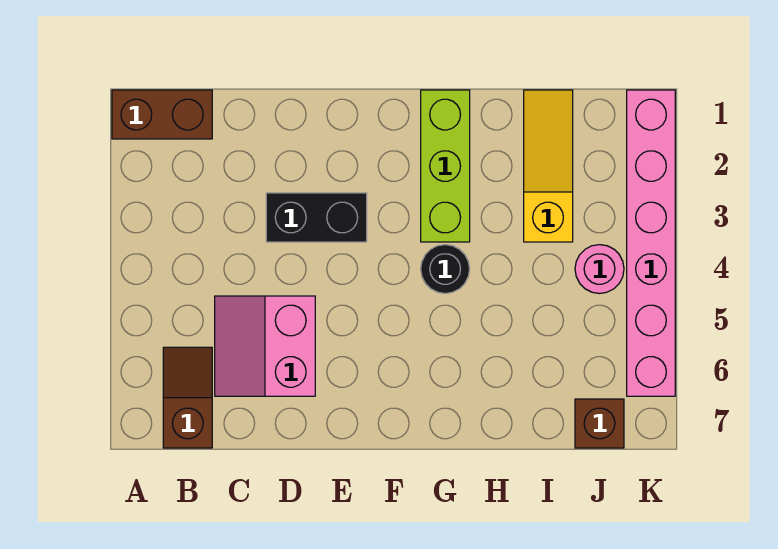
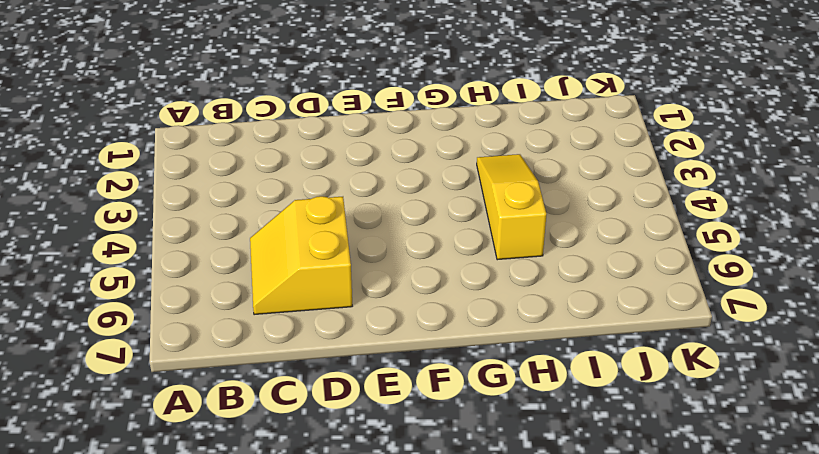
yellow slope C5:D6 level 1 top D -> pink slope C5:D6 level 1 top D
yellow slope H3:H5 level 1 top 5 -> yellow slope I1:I3 level 1 top 3
none -> brown brick A1:B1 level 1
none -> brown slope B6:B7 level 1 top 7

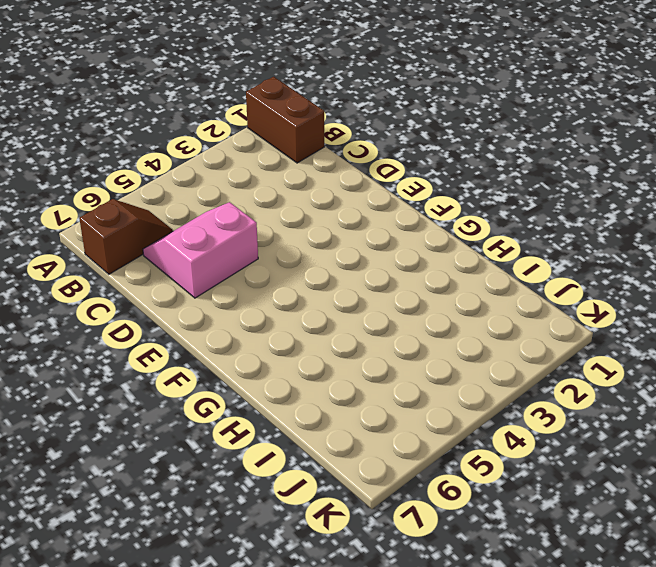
none -> black brick D3:E3 level 1
none -> lime brick G1:G3 level 1

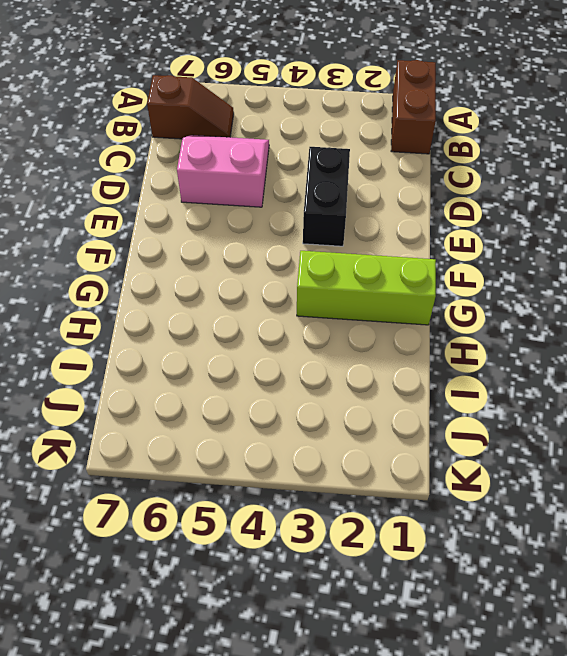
none -> black round brick G4 level 1
none -> yellow slope I1:I3 level 1 top 3

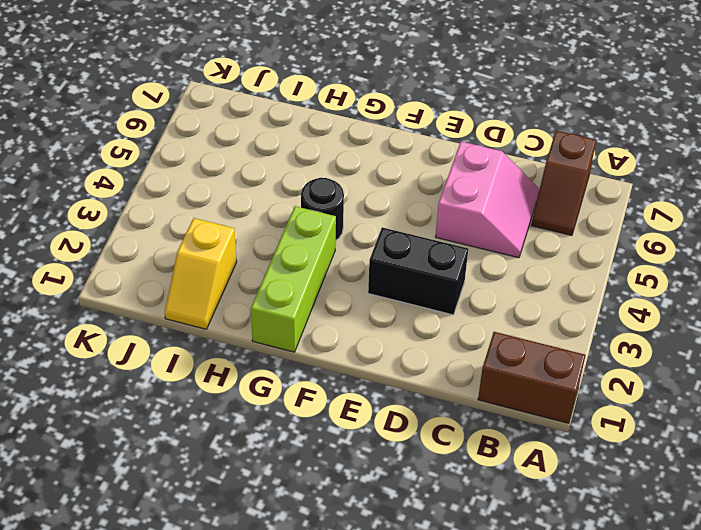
yellow slope I1:I2 level 1 top 2 -> yellow slope I1:I3 level 1 top 3
none -> pink round brick J4 level 1
none -> brown brick J7 level 1

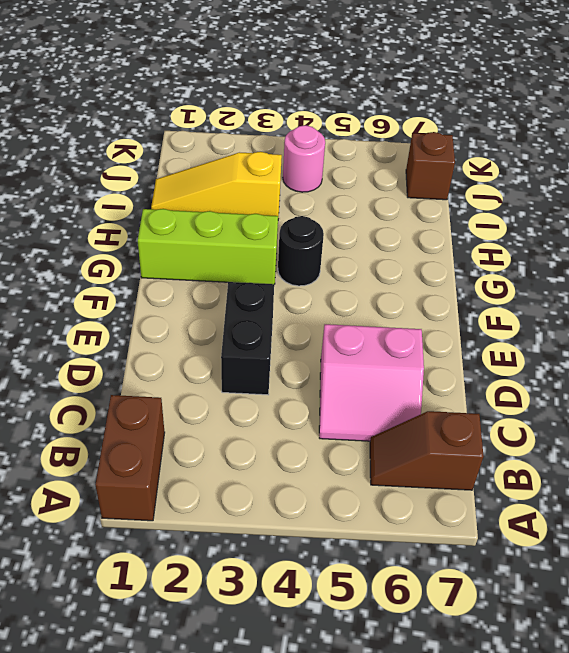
none -> pink brick K1:K6 level 1

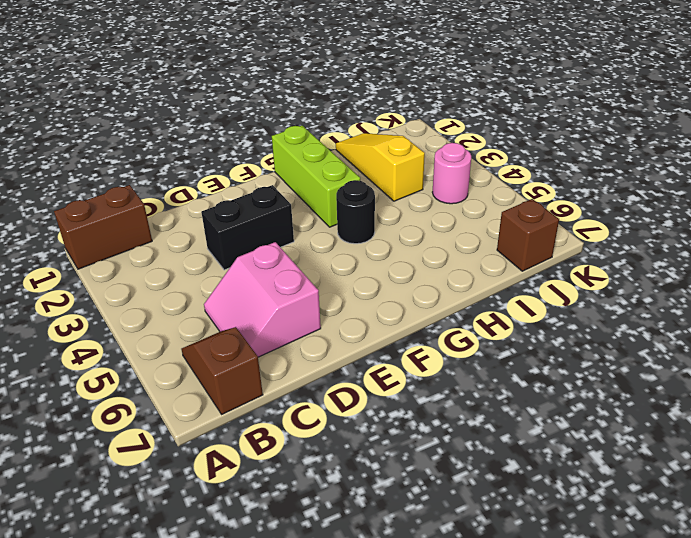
none -> pink brick K1:K6 level 1

